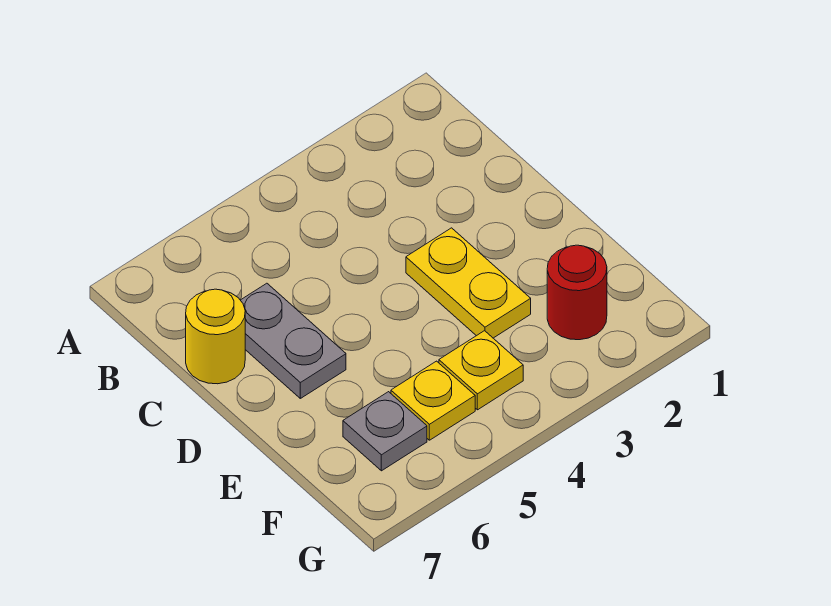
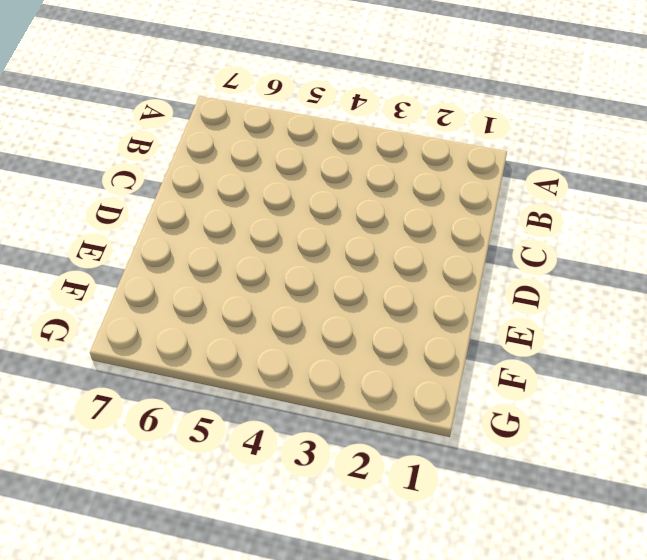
none -> grey plate C6:D6 level 1
none -> yellow round brick C7 level 1

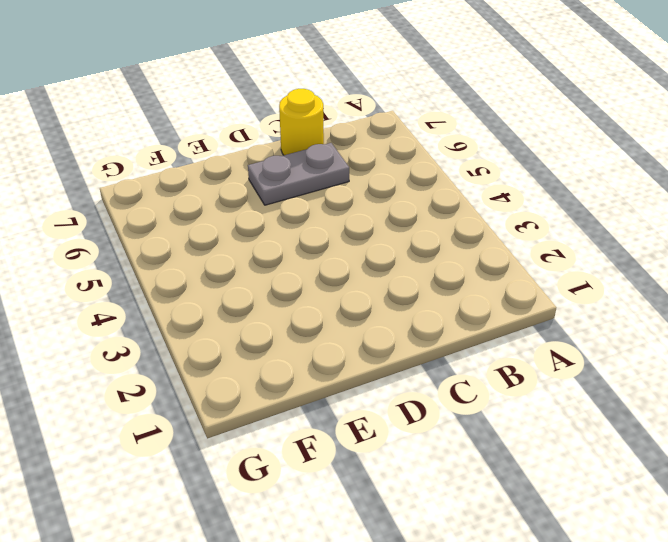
none -> yellow plate D3:E3 level 1
none -> red round brick F2 level 1

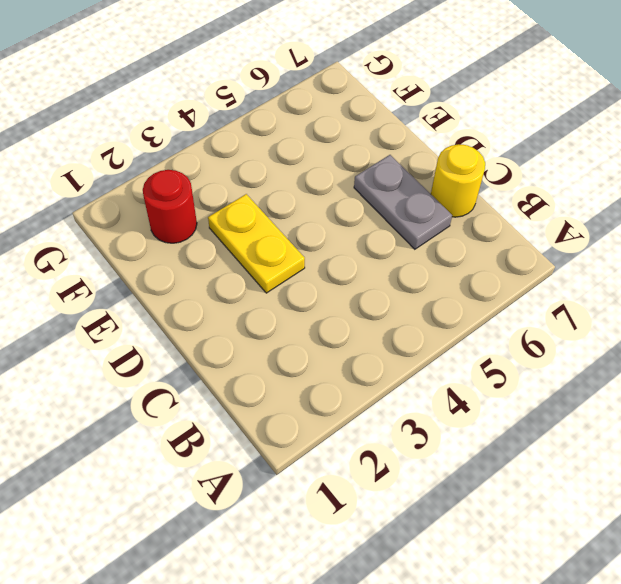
none -> yellow plate F4 level 1
none -> yellow plate F5 level 1

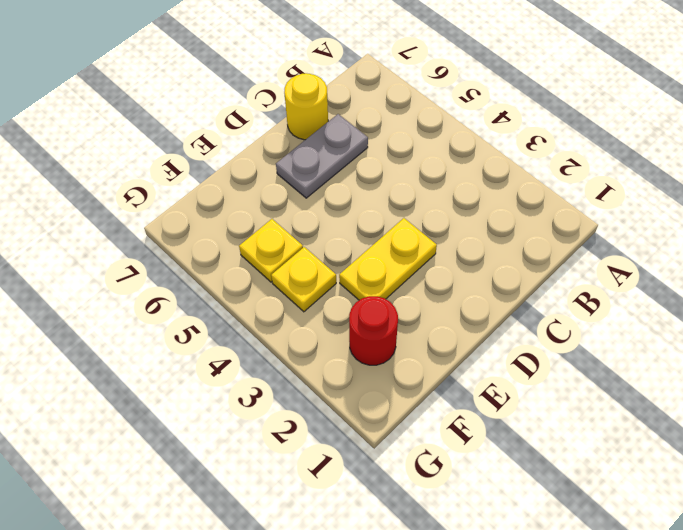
none -> grey plate F6 level 1

